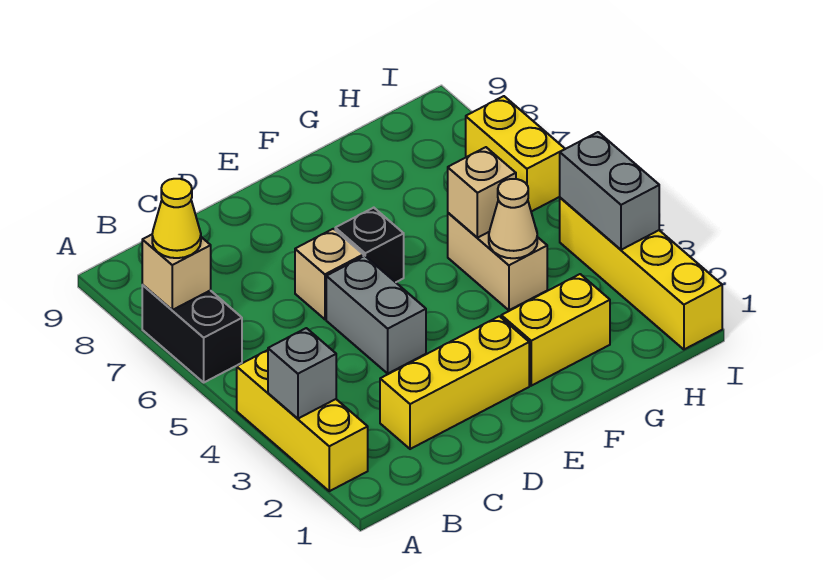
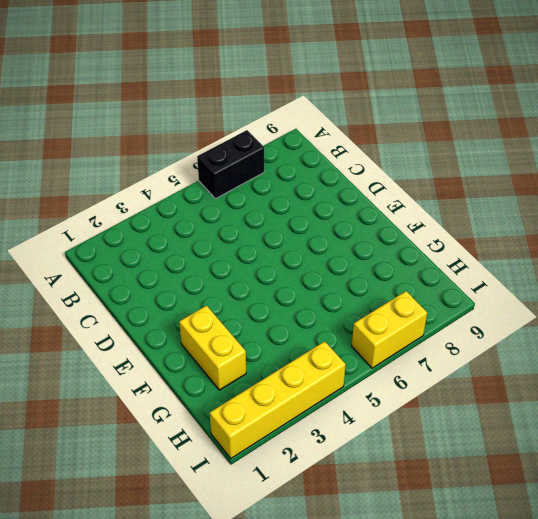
none -> yellow brick A2:A4 level 1
none -> yellow brick C2:E2 level 1
none -> grey brick D4:D5 level 1

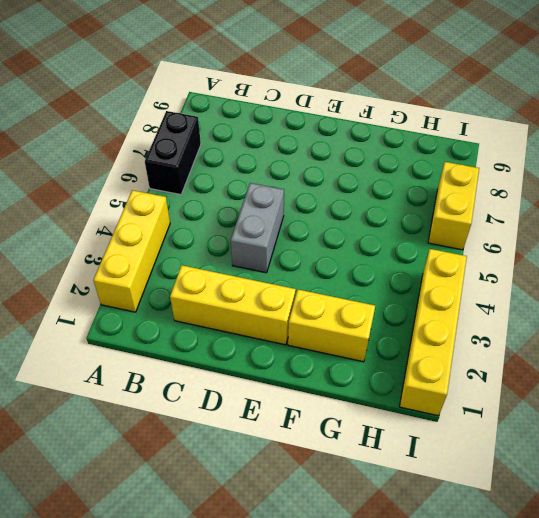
none -> tan brick D6 level 1
none -> black brick E6 level 1
none -> tan brick G4:G5 level 1

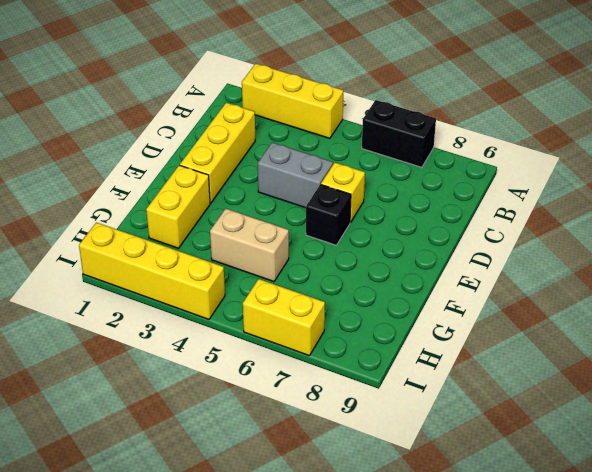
yellow brick D6 level 1 -> tan brick D6 level 1
none -> grey brick A3 level 2
none -> tan brick A7 level 2
none -> tan cone G4 level 2

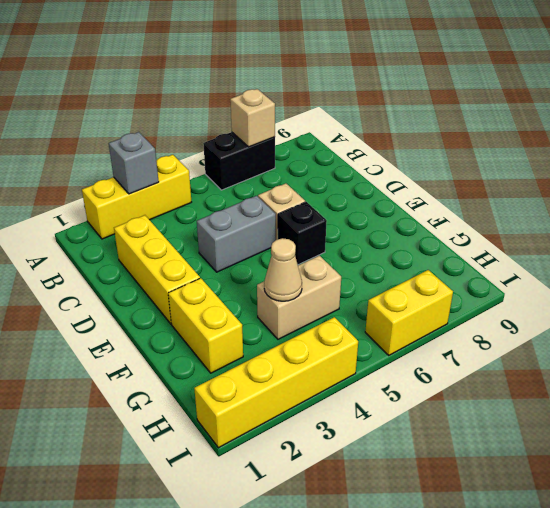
none -> tan brick G5 level 2
none -> grey brick I3:I4 level 2
none -> yellow cone A7 level 3

